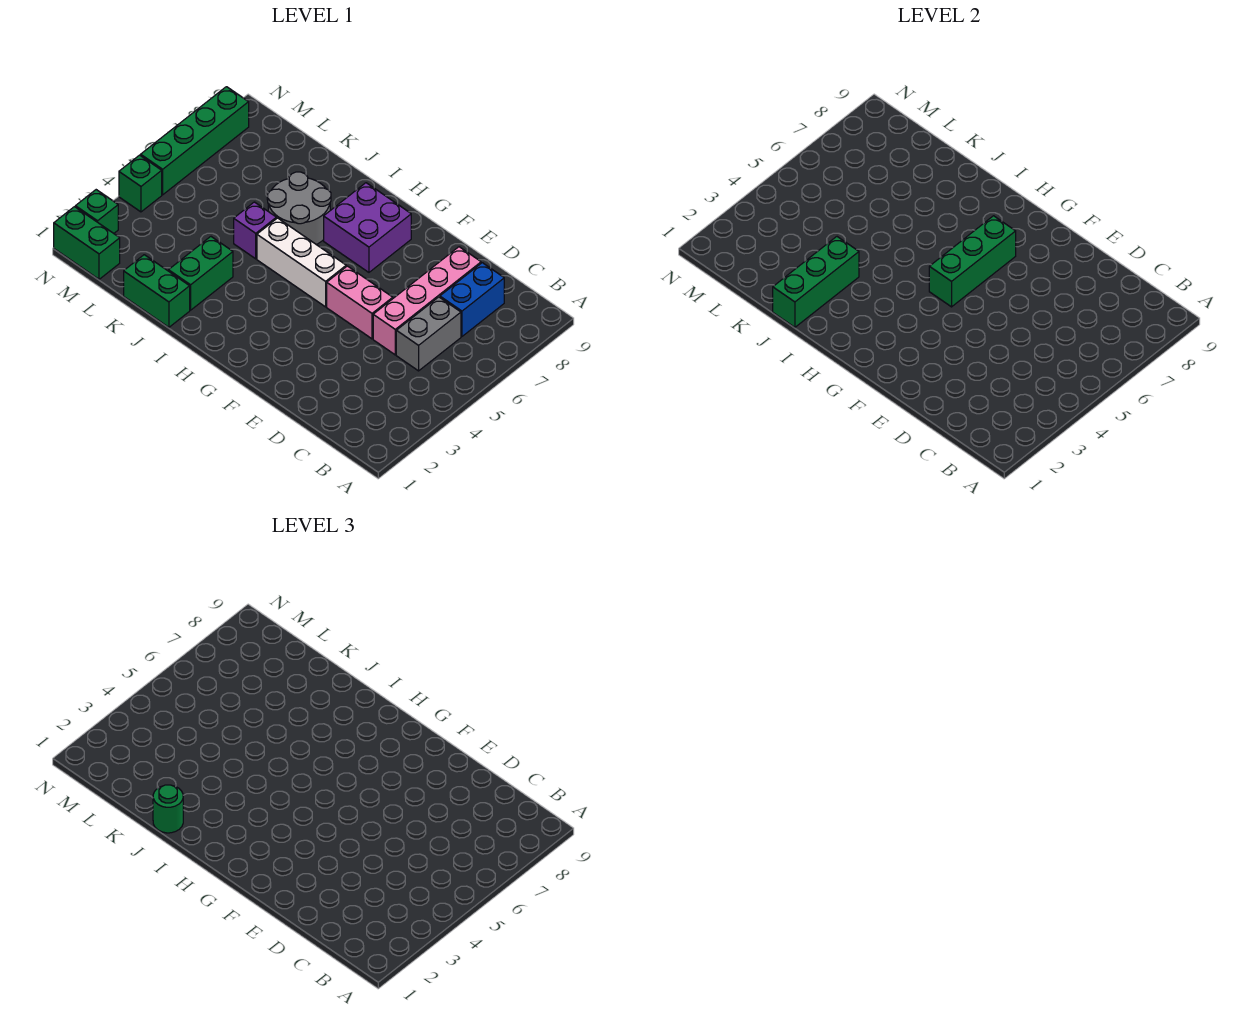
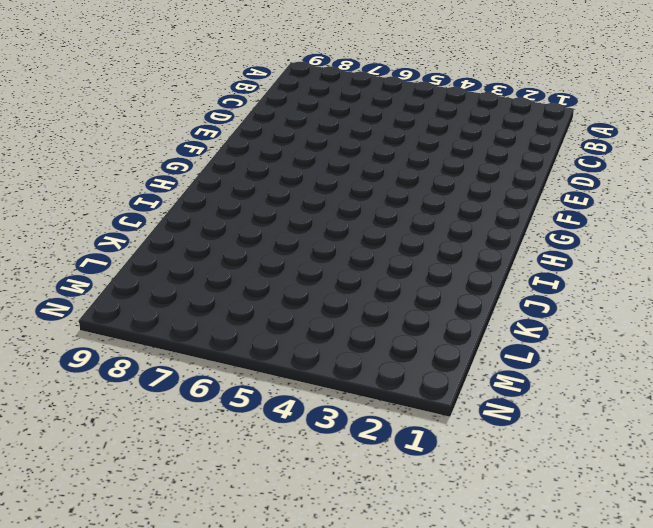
none -> grey brick C5:C6 level 1
none -> blue brick C7:C8 level 1
none -> pink brick D5:D8 level 1

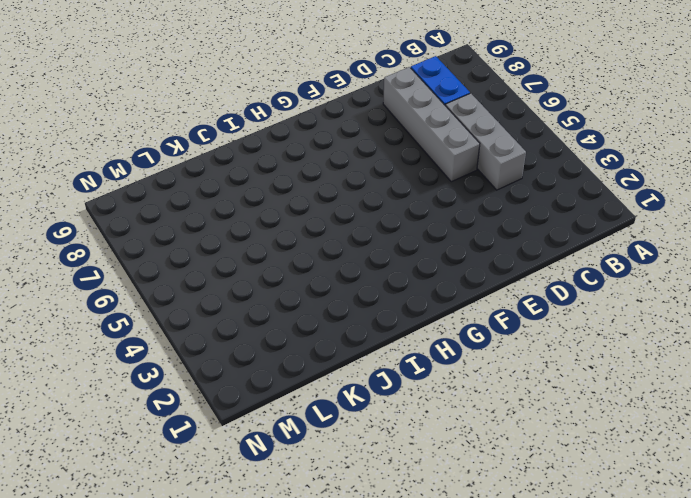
grey brick C4:C6 level 1 -> grey brick C5:C6 level 1
grey brick D5:D8 level 1 -> pink brick D5:D8 level 1
none -> pink brick E5:F5 level 1
none -> white brick G5:I5 level 1
none -> purple brick G7:H8 level 1

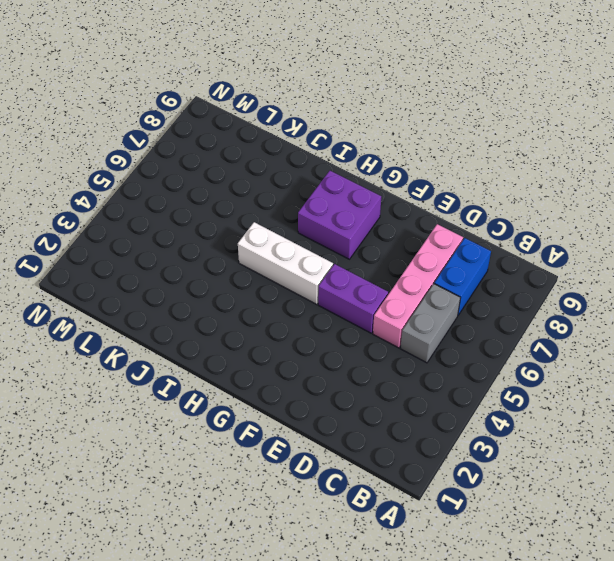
purple brick E5:F5 level 1 -> pink brick E5:F5 level 1
none -> grey round brick I6:J7 level 1
none -> green brick J1:K1 level 1
none -> green brick J2:J3 level 1

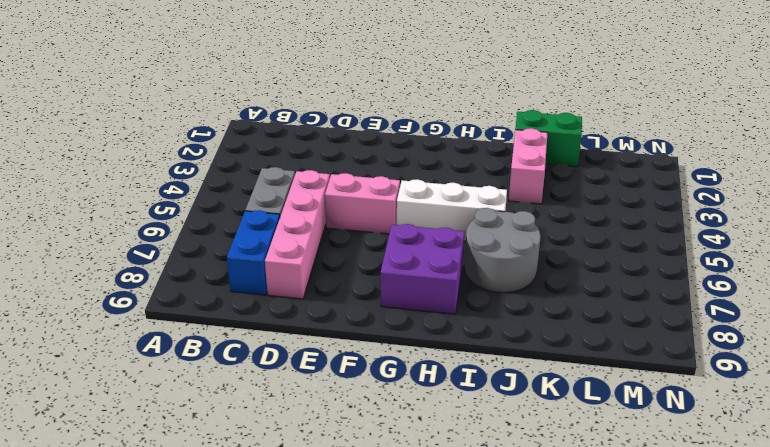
pink brick J2:J3 level 1 -> green brick J2:J3 level 1
none -> purple brick J5 level 1
none -> green brick M1:N1 level 1
none -> green brick N2 level 1

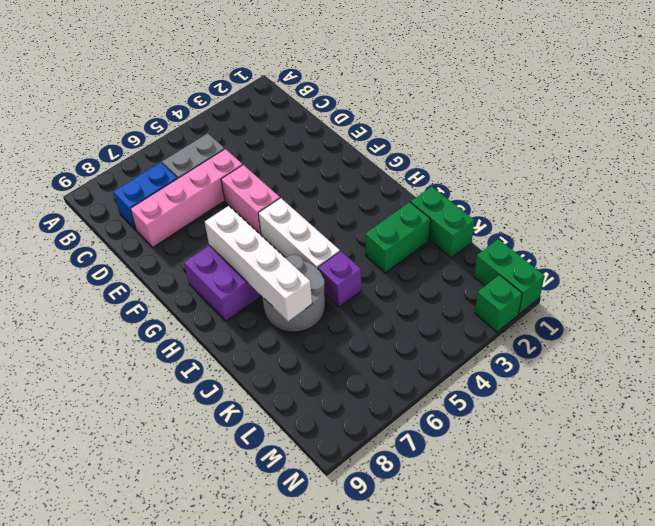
white brick G7:J7 level 2 -> green brick G5:G7 level 2
none -> green brick N4 level 1
none -> green brick N5:N8 level 1
none -> green brick J1:J3 level 2

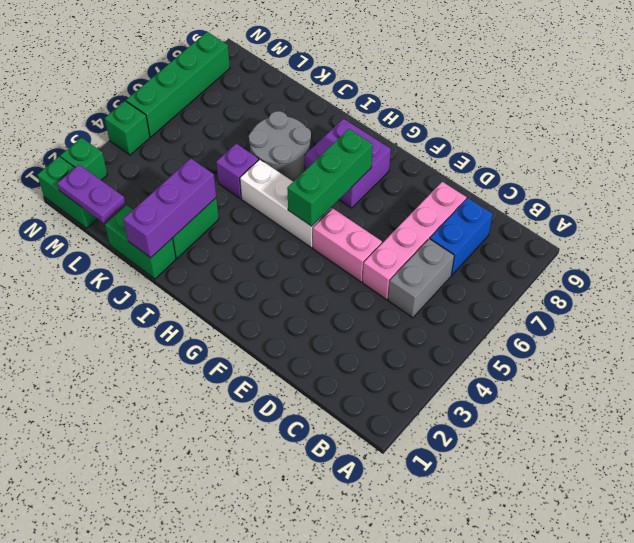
purple brick J1:J3 level 2 -> green brick J1:J3 level 2
purple plate L1:M1 level 2 -> none
none -> green round brick J1 level 3

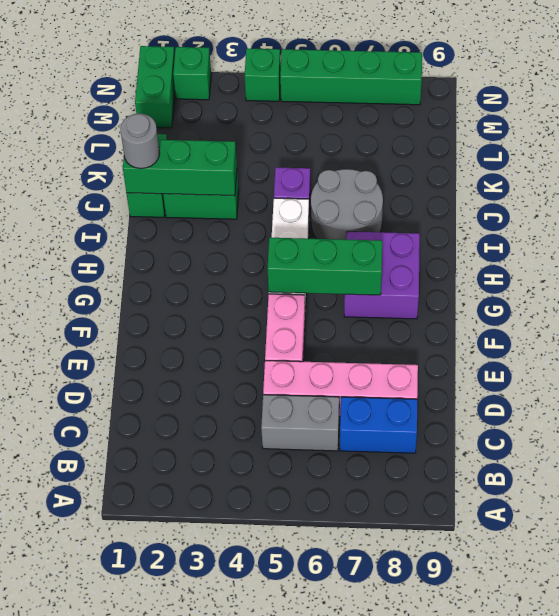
grey round brick J1 level 3 -> green round brick J1 level 3

